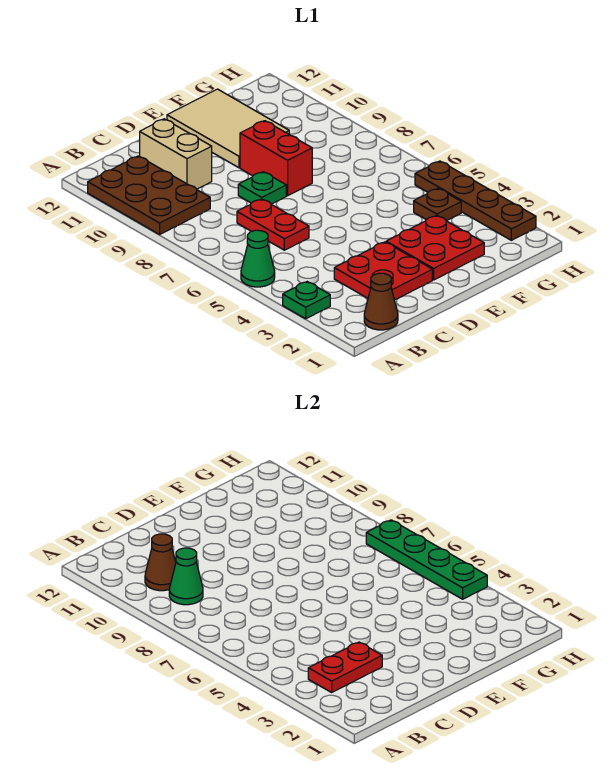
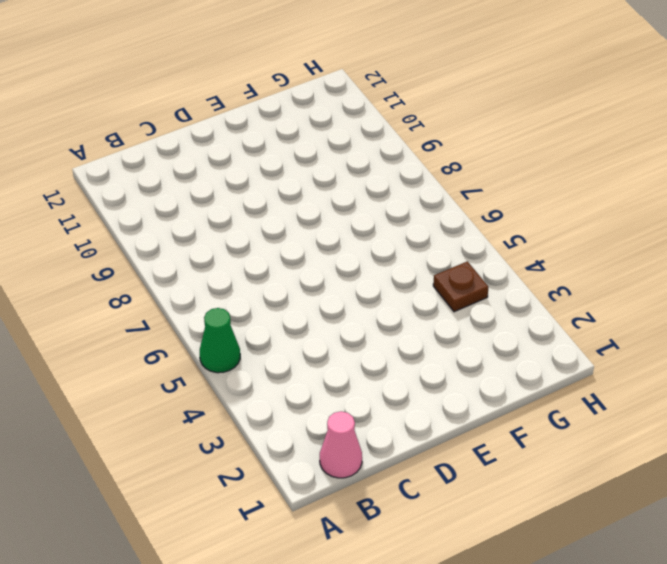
pink cone B1 level 1 -> brown cone B1 level 1
none -> green plate A3 level 1
none -> brown plate A9:B11 level 1
none -> red plate C2:D3 level 1

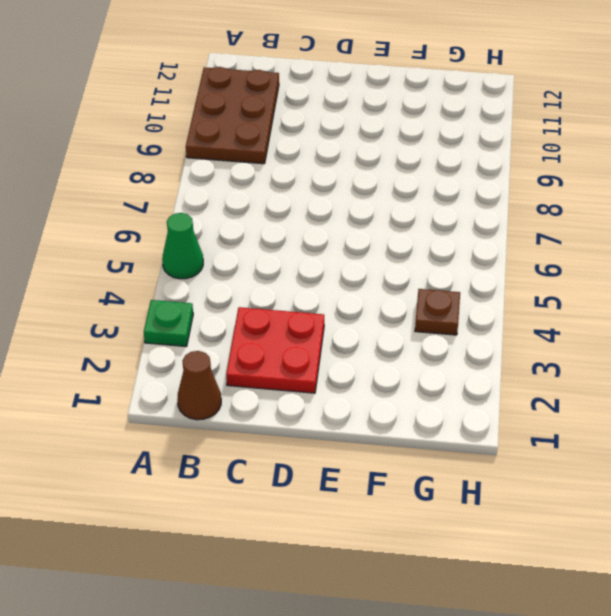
none -> red plate C6:C7 level 1
none -> tan brick C10:C11 level 1
none -> green plate D8 level 1

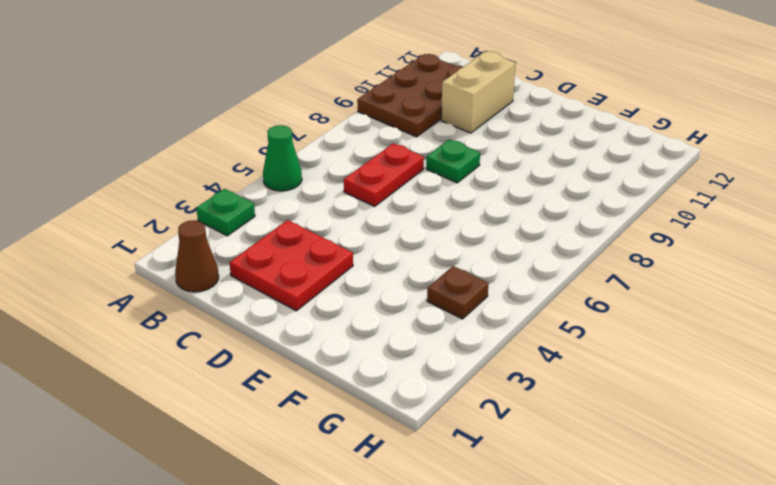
none -> red plate E2:F3 level 1
none -> red brick E8:E9 level 1
none -> tan tile E10:F12 level 1

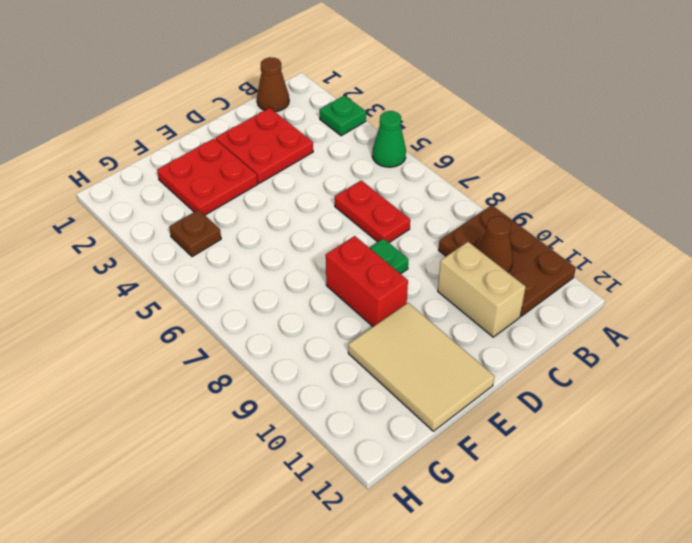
none -> brown plate H2:H5 level 1
none -> red plate B3:C3 level 2
none -> green cone B9 level 2

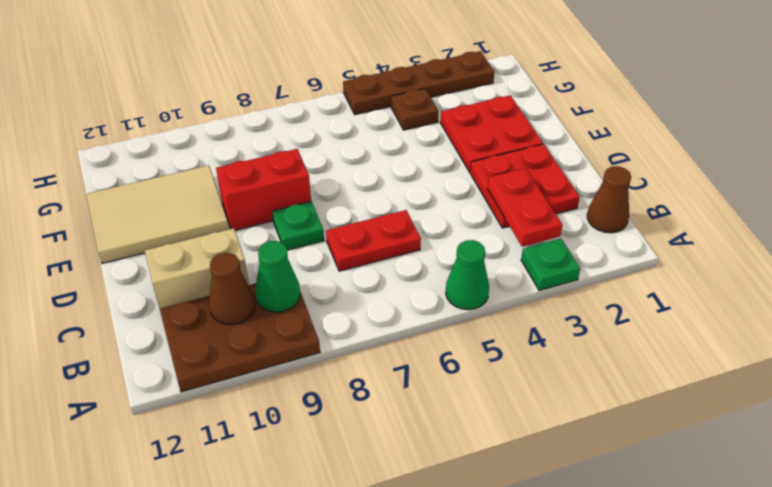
none -> green plate H4:H7 level 2

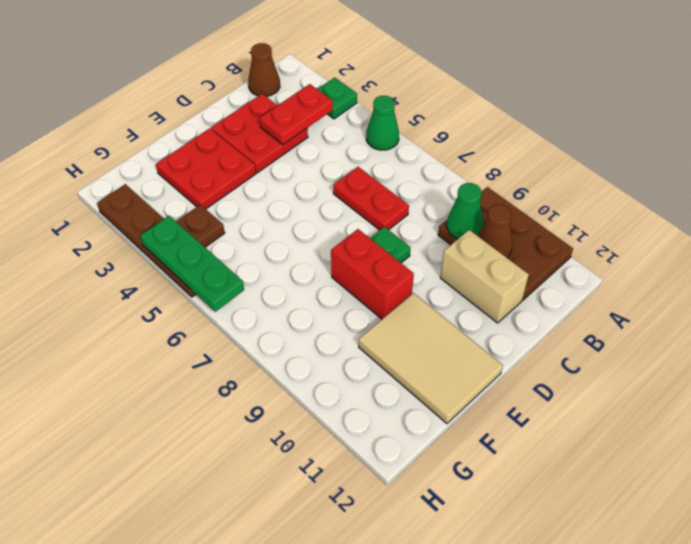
green plate H4:H6 level 2 -> green plate H4:H7 level 2

